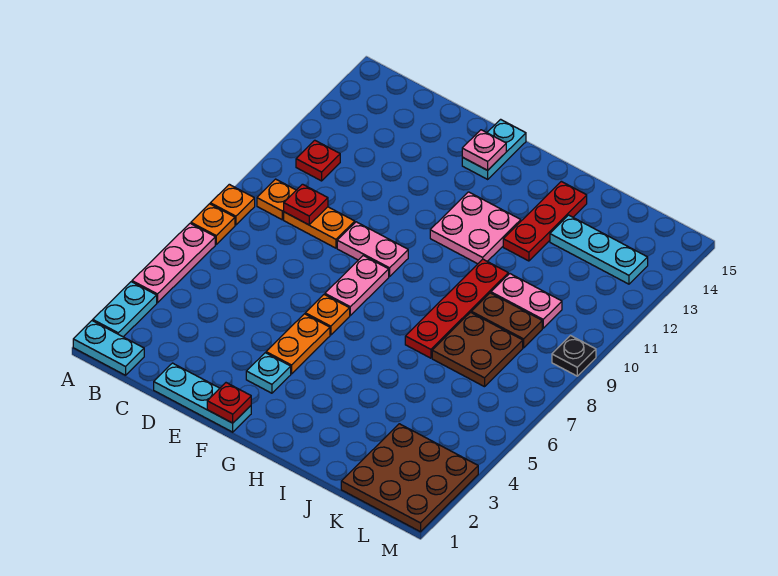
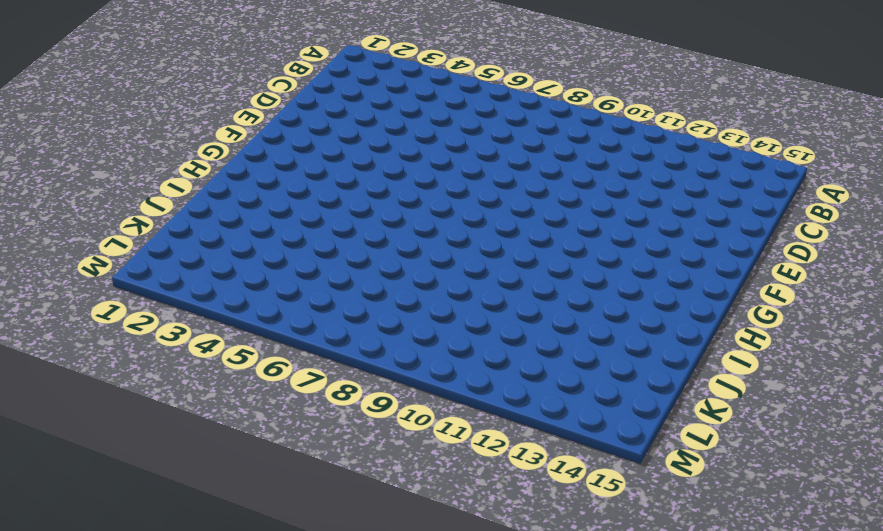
none -> cyan plate A1:B1 level 1
none -> cyan plate A2:A3 level 1
none -> pink plate A4:A6 level 1

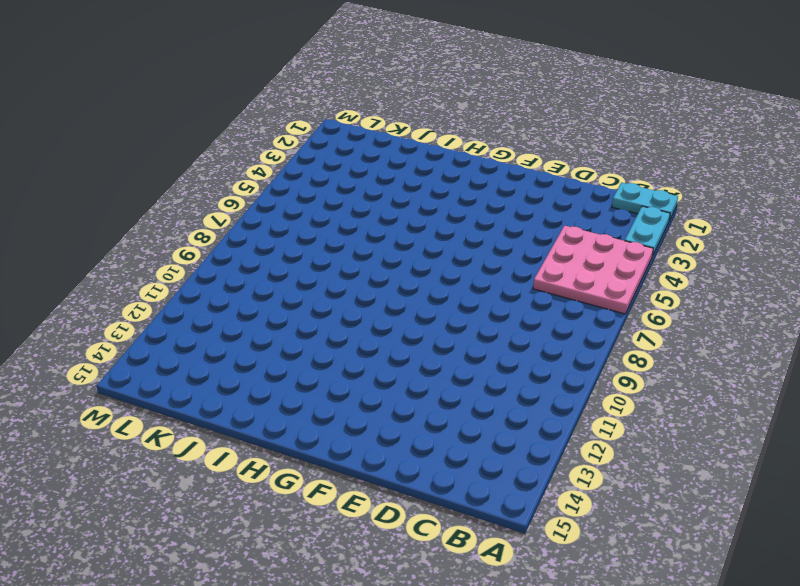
pink plate A4:C6 level 1 -> pink plate A4:A6 level 1
none -> orange plate A7 level 1
none -> orange plate A8 level 1
none -> orange plate B9 level 1

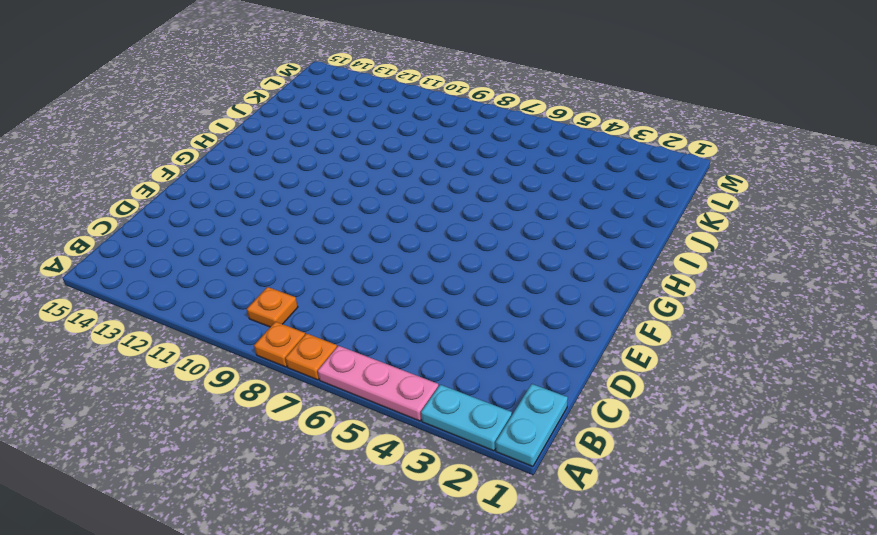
none -> red plate B11 level 1
none -> orange plate C9:D9 level 1
none -> cyan plate D1:F1 level 1

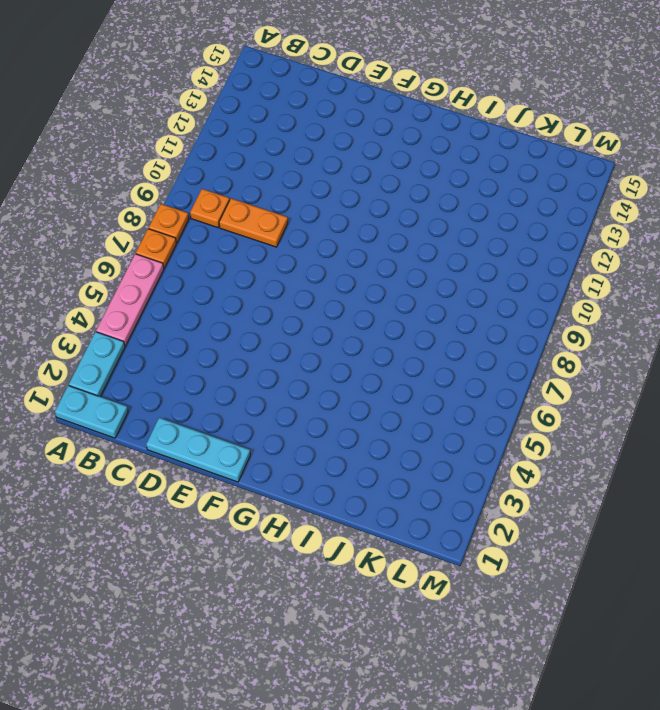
none -> red plate B11 level 1
none -> pink plate E9:F9 level 1
none -> cyan plate F3 level 1

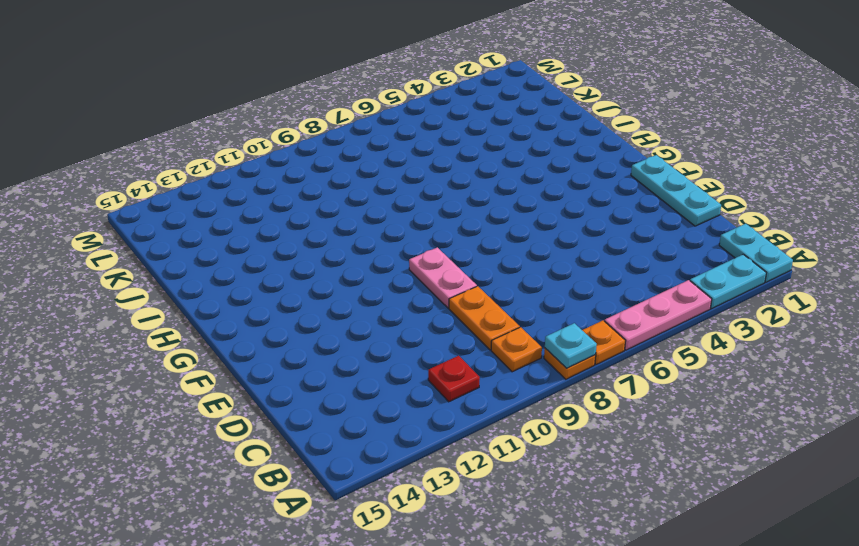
cyan plate A8 level 2 -> cyan plate F3 level 1
none -> orange plate F4:F5 level 1
none -> orange plate F6 level 1
none -> pink plate F7:F8 level 1

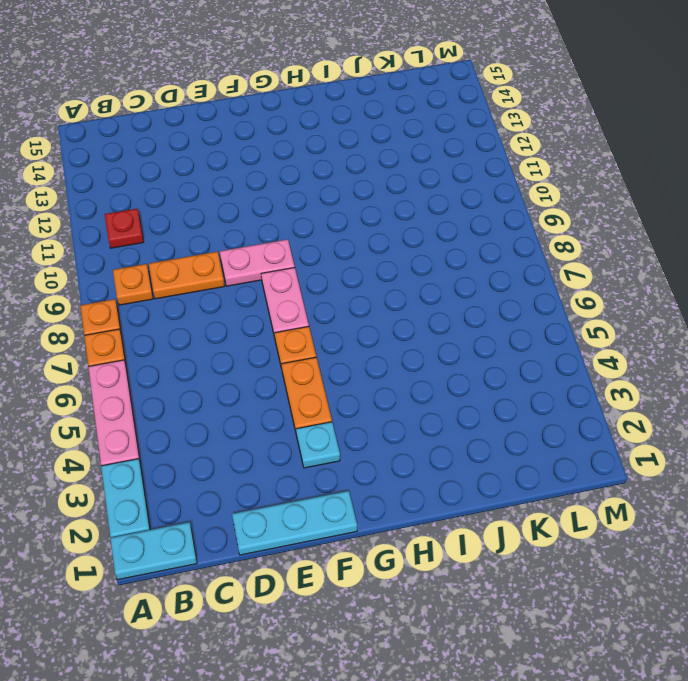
none -> cyan plate F14:F15 level 1
none -> pink plate G11:H12 level 1
none -> red plate I7:I10 level 1

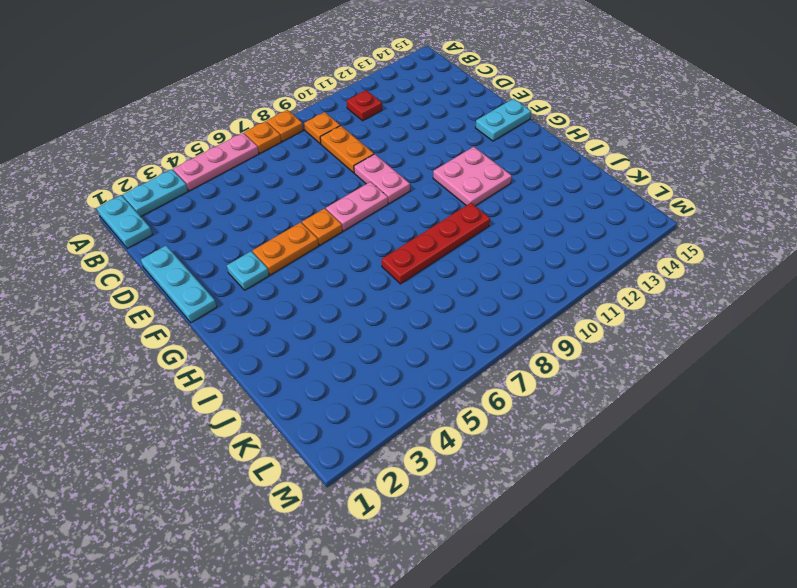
none -> red plate I12:I14 level 1
none -> brown plate J7:K8 level 1
none -> brown plate J9:K9 level 1

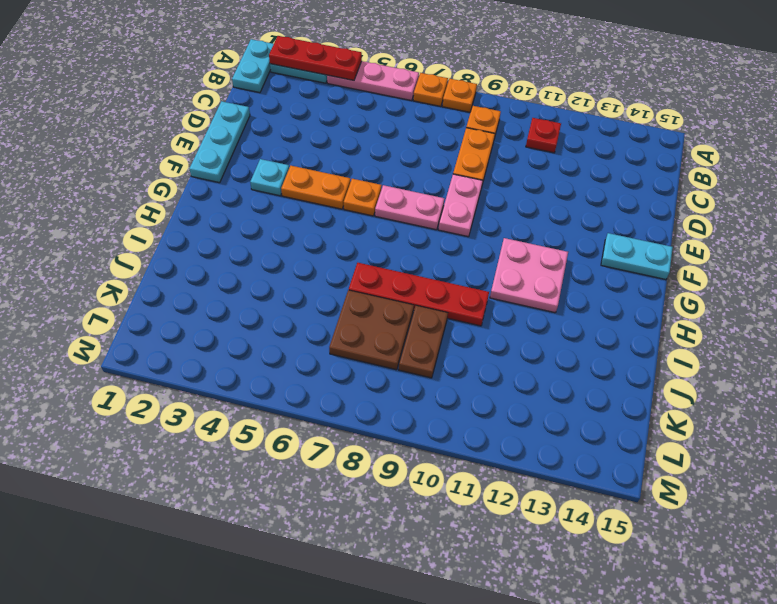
red plate A2:A4 level 2 -> red plate I12:I14 level 1
none -> pink plate J10:K10 level 1
none -> cyan plate J13:L13 level 1
none -> brown plate K1:M3 level 1

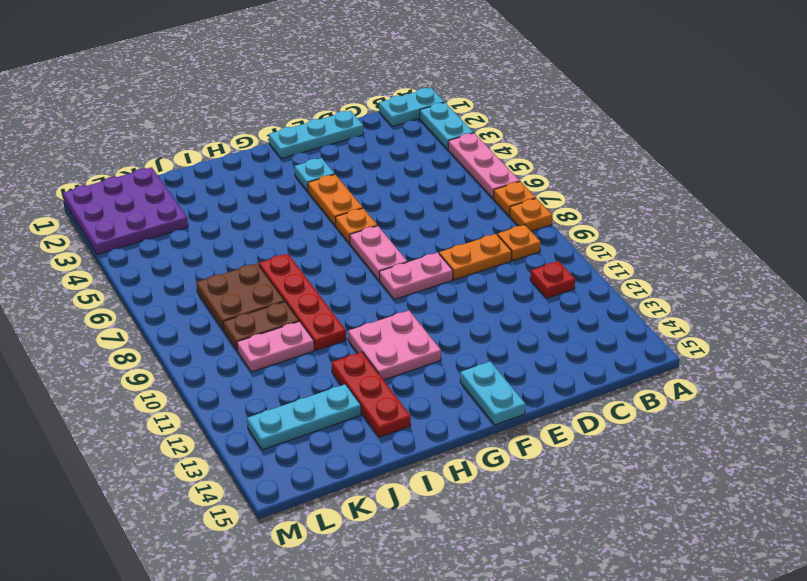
purple plate K1:M3 level 1 -> brown plate K1:M3 level 1
none -> black plate M9 level 1
none -> red plate C9 level 2
none -> red plate F1 level 2

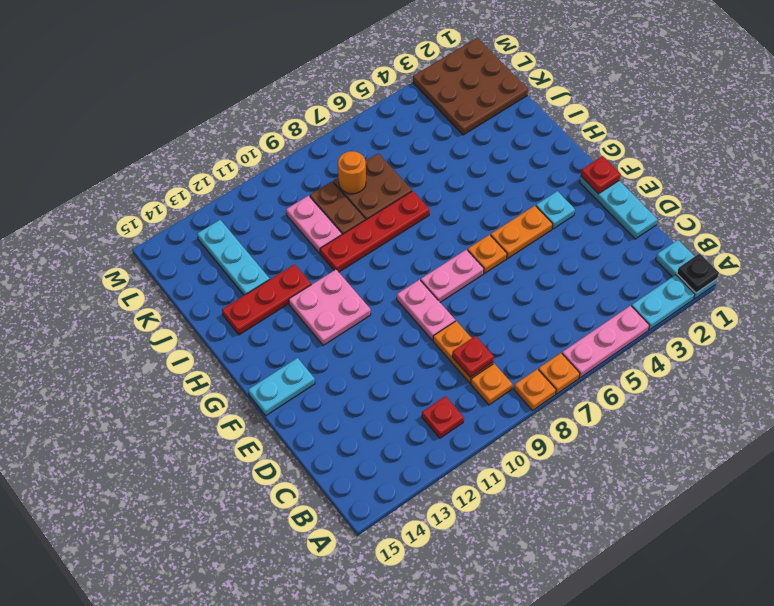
black plate A1 level 2 -> black plate M9 level 1
orange round brick K8 level 2 -> none
none -> pink plate F14 level 2

